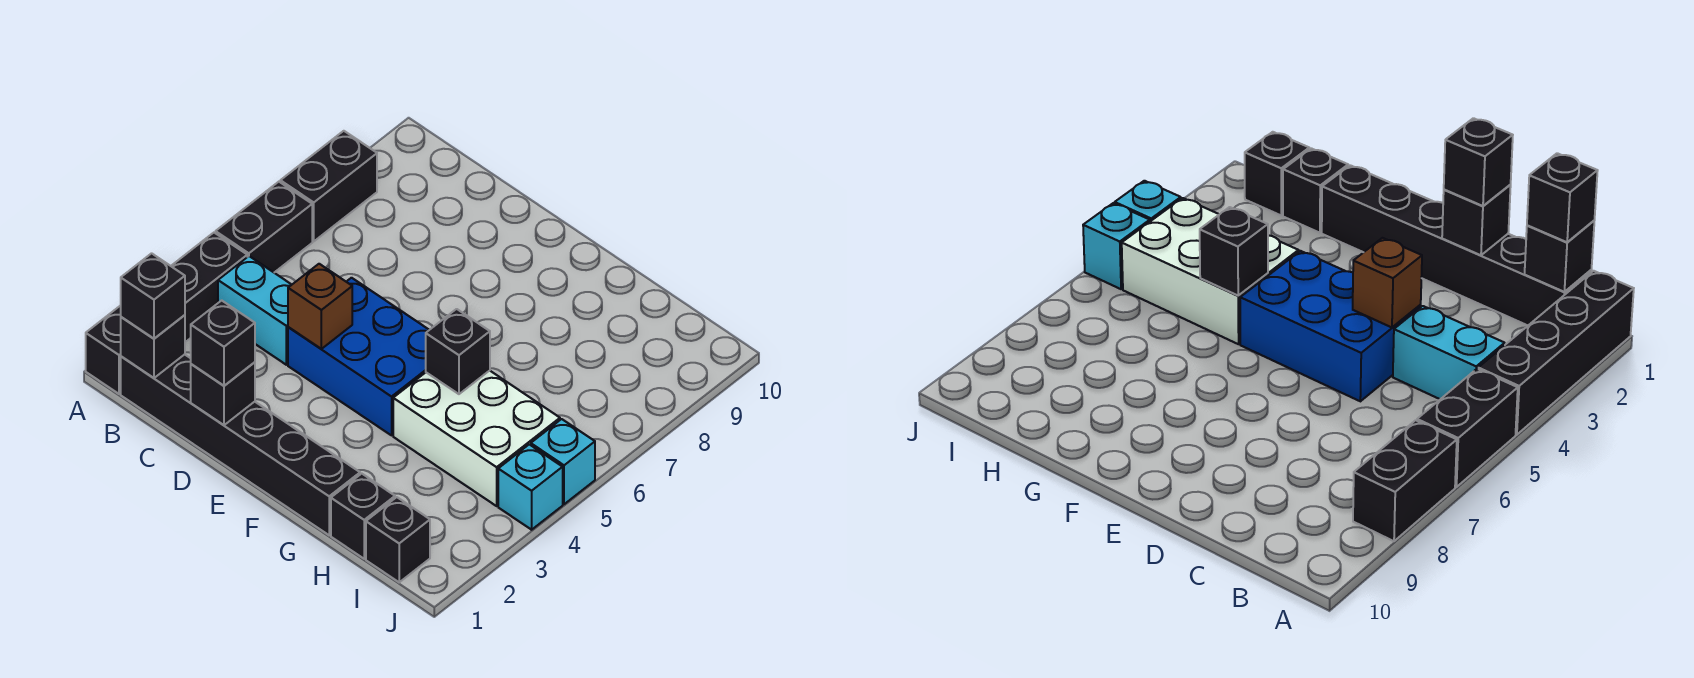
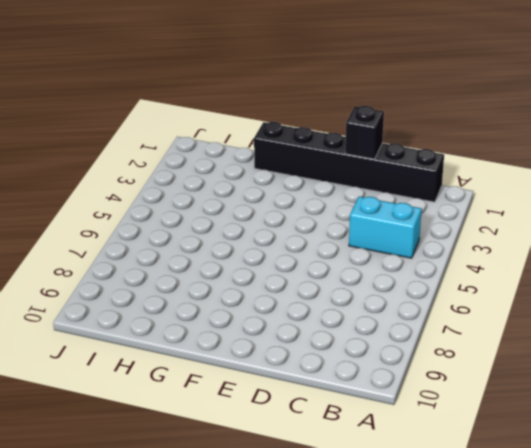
none -> black brick A1:A4 level 1
none -> black brick A5:A6 level 1
none -> black brick A7:A8 level 1

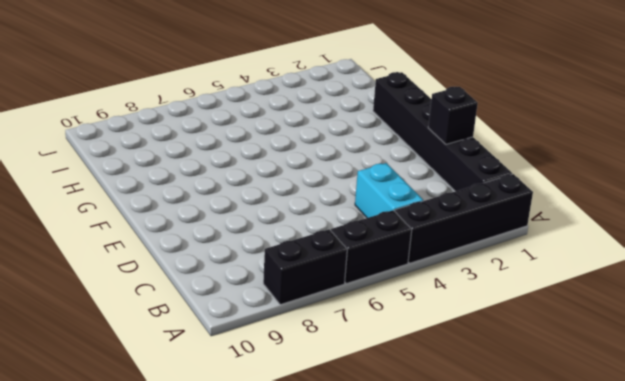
none -> blue brick D4:F5 level 1
none -> white brick G4:I5 level 1
none -> black brick H1 level 1

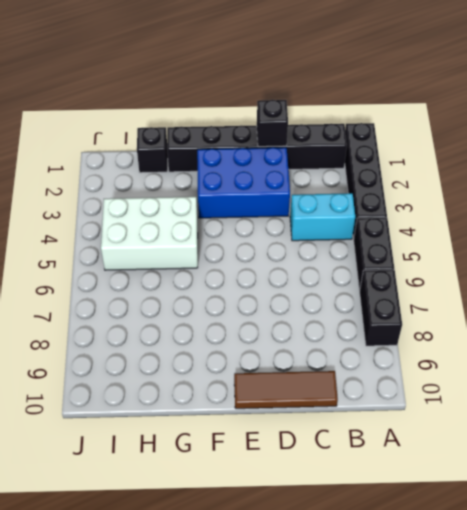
brown tile C10:E10 level 1 -> none
blue brick D2:F3 level 1 -> blue brick D4:F5 level 1
none -> black brick I1 level 1
none -> cyan brick J4 level 1
none -> cyan brick J5 level 1

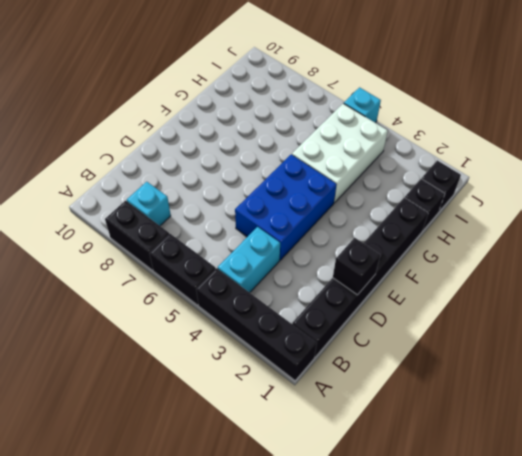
cyan brick B8 level 1 -> cyan brick J4 level 1
none -> black brick B1 level 2
none -> brown brick D4 level 2
none -> black brick G5 level 2

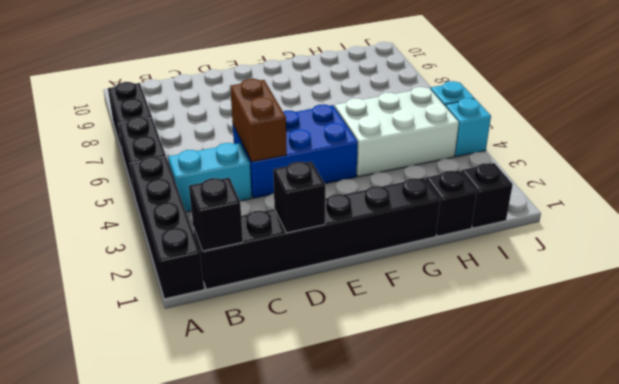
brown brick D4:D5 level 2 -> brown brick D4 level 2
none -> black brick G5 level 2
none -> black brick B1 level 3
none -> black brick D1 level 3

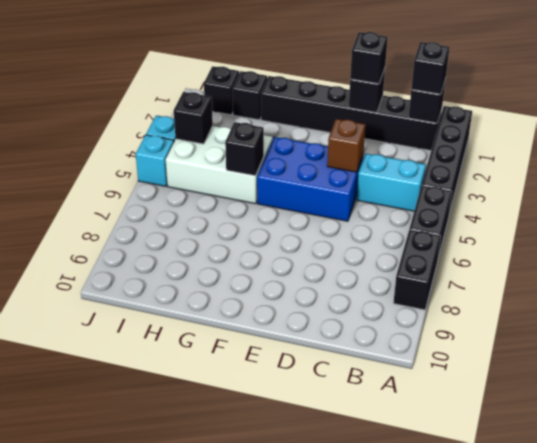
black brick I4 level 2 -> none

